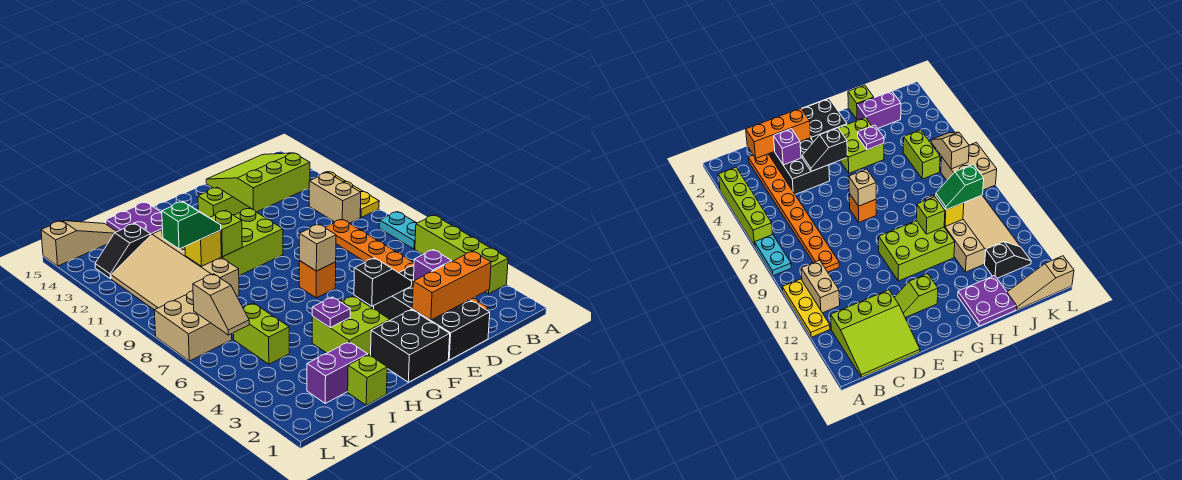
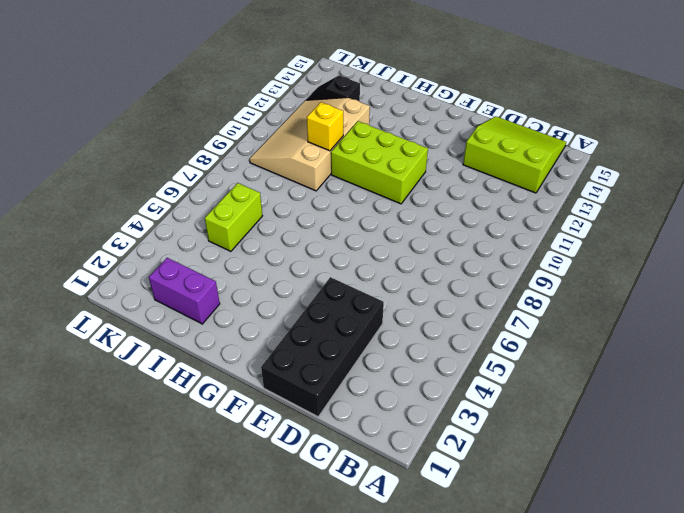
none -> lime brick A3:A6 level 1
none -> cyan plate A7:A8 level 1
none -> yellow plate A10:A12 level 1

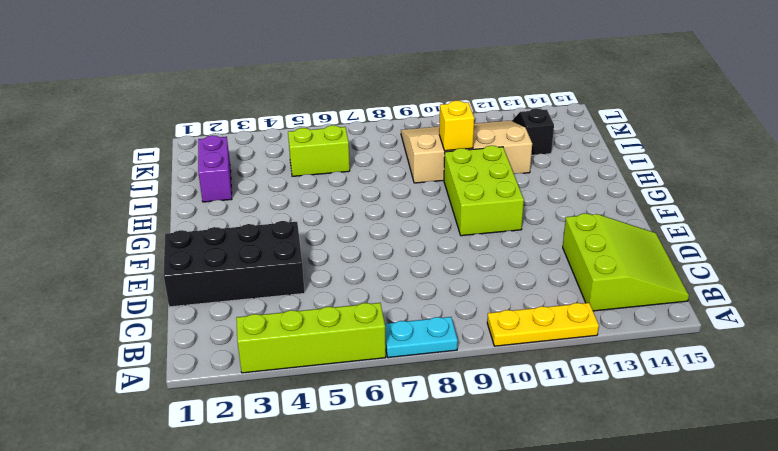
none -> tan brick B10:B11 level 1
none -> orange plate C2:C9 level 1
none -> lime slope E13:F13 level 1 top F

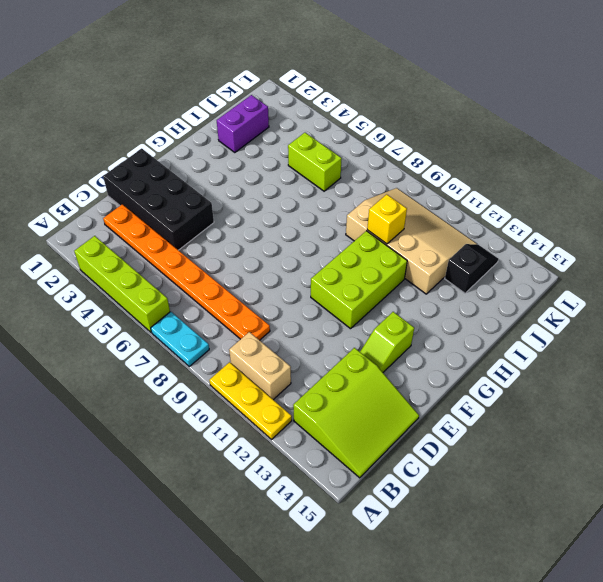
none -> black brick F1:G2 level 1
none -> orange brick F7 level 1
none -> lime brick G3:H4 level 1

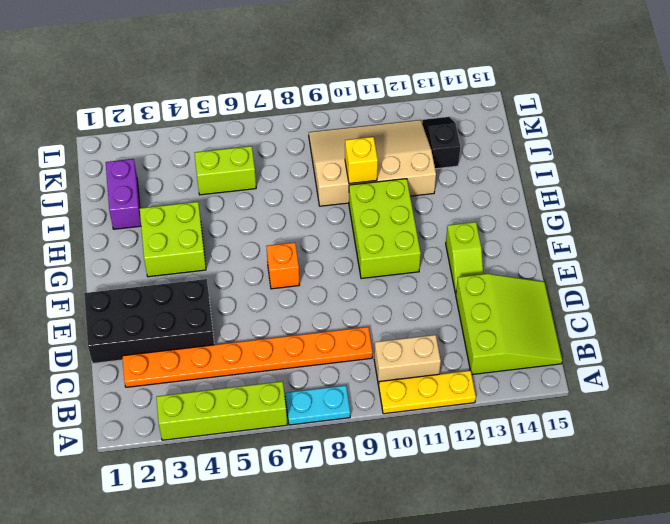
none -> black brick F1:G2 level 1
none -> purple plate H14:I15 level 1
none -> lime brick I1 level 1

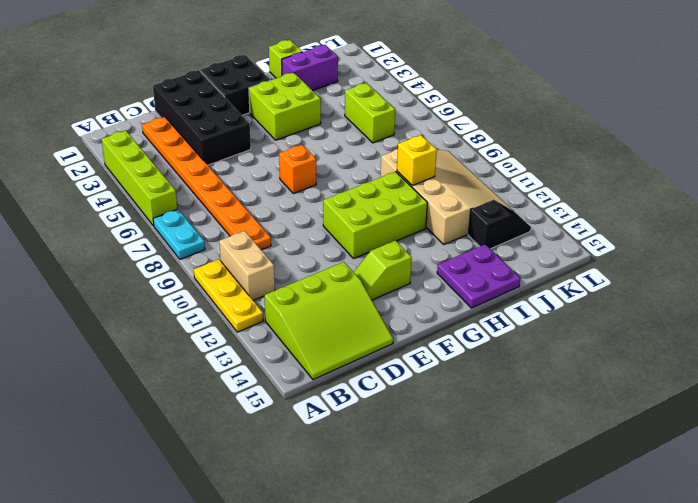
none -> tan slope J15:L15 level 1 top L
none -> tan brick K7:L8 level 1
none -> orange brick C2:E2 level 2

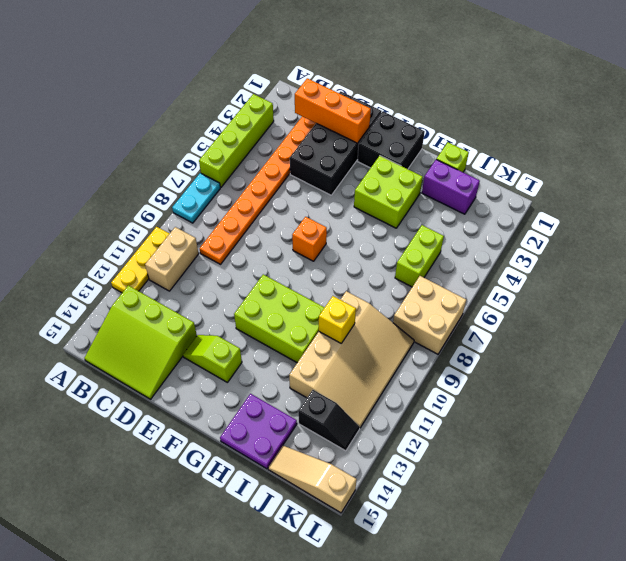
none -> purple brick D3 level 2
none -> black slope E4:F4 level 2 top F
none -> tan brick F7 level 2

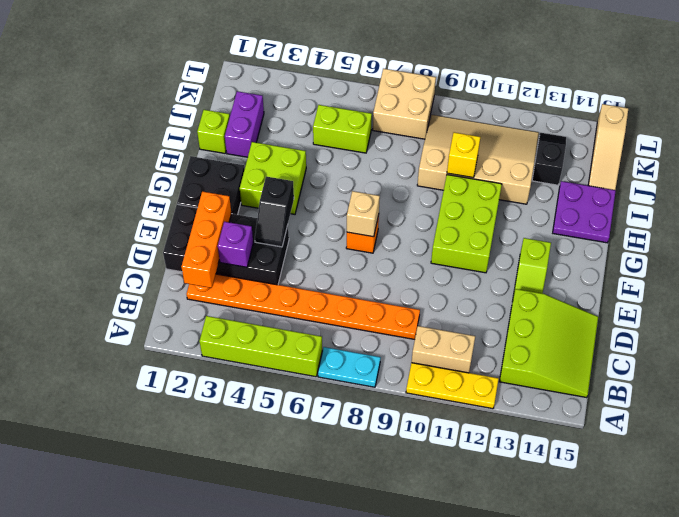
none -> purple plate H4 level 2
none -> lime brick H10 level 2
none -> tan slope K6:K7 level 2 top 7

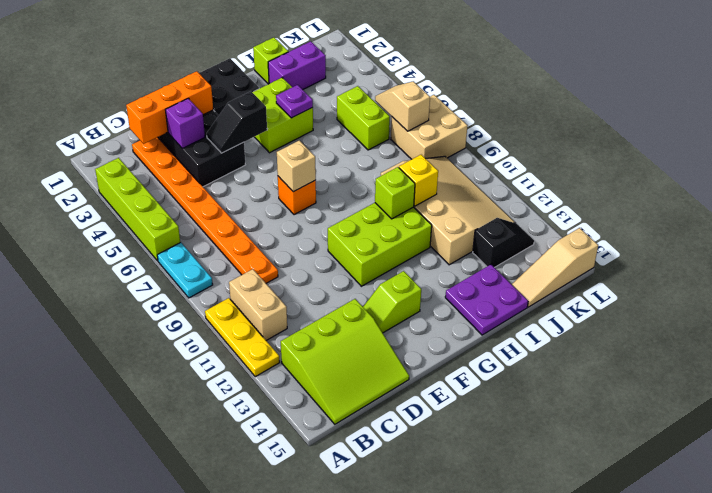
none -> green slope I10:J10 level 3 top J

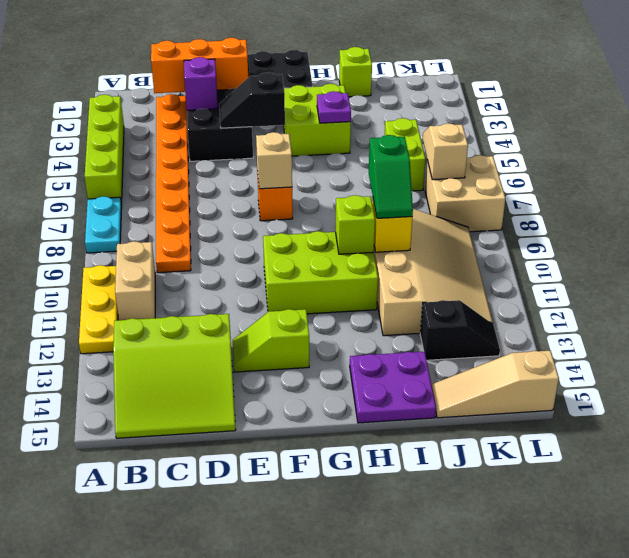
green slope I9:I10 level 3 top 9 -> green slope I10:J10 level 3 top J
none -> purple brick I2:J2 level 1

